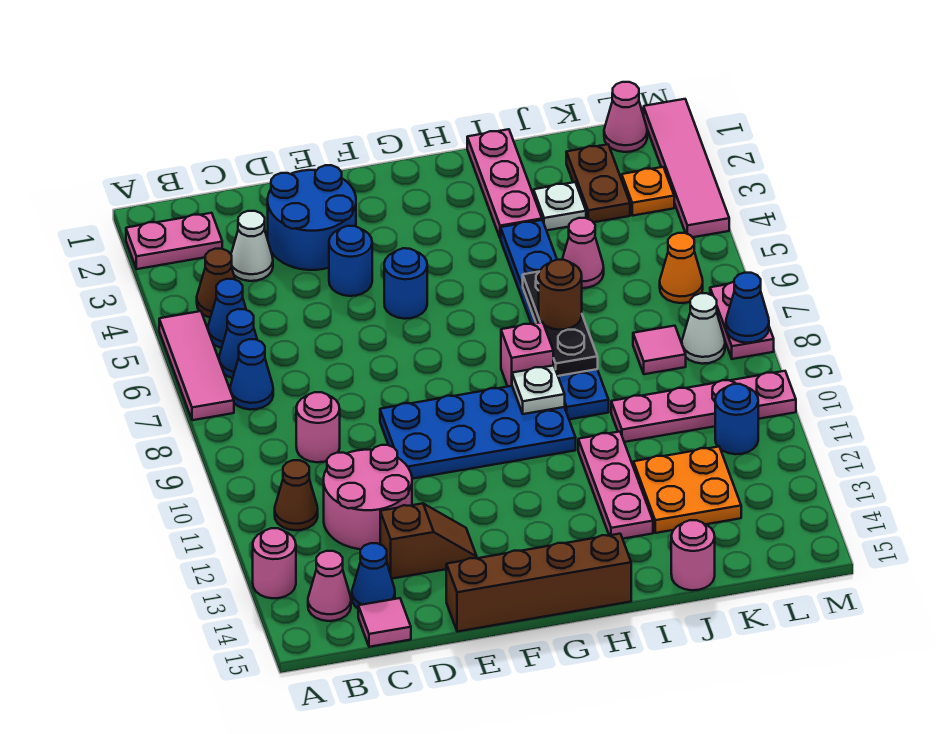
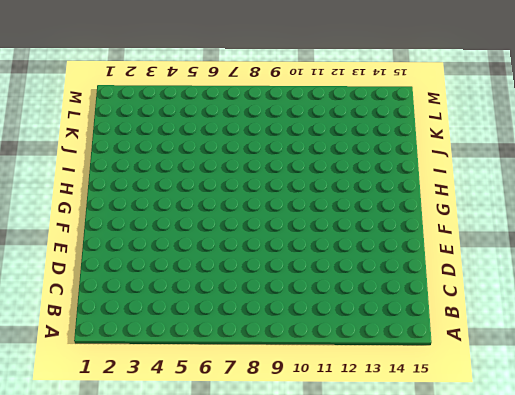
none -> pink plate A2:B2 level 1
none -> pink tile A5:A7 level 1
none -> pink round brick A13 level 1
none -> brown cone B4 level 1

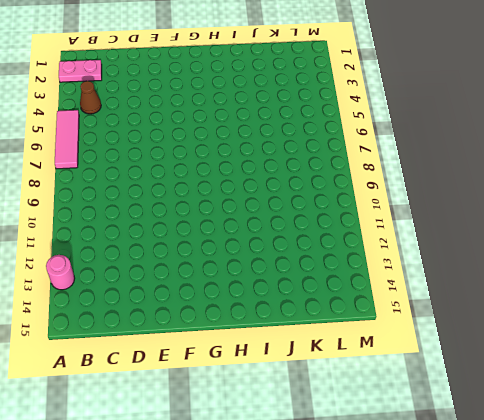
none -> blue cone B5 level 1
none -> blue cone B6 level 1
none -> blue cone B7 level 1
none -> brown cone B11 level 1

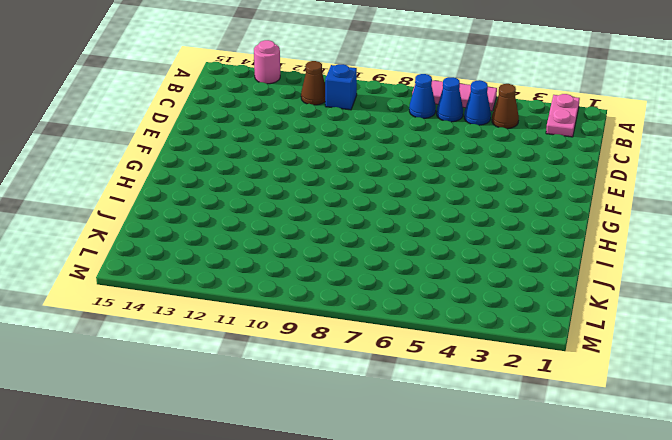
blue brick B10 level 1 -> none
none -> pink cone B14 level 1
none -> white cone C3 level 1
none -> pink round brick C9 level 1
none -> pink round brick C11:D12 level 1

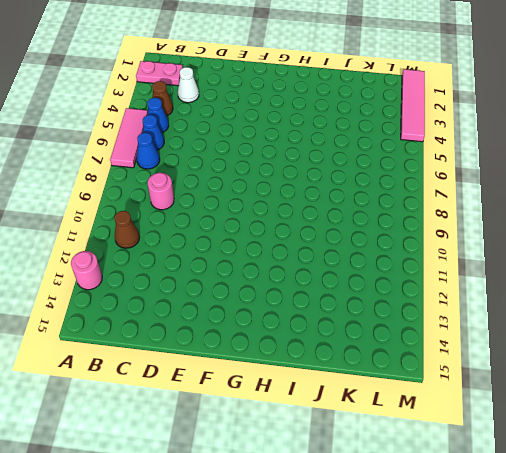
none -> pink cone B14 level 1
none -> pink round brick C11:D12 level 1
none -> blue cone C14 level 1
none -> pink tile C15 level 1

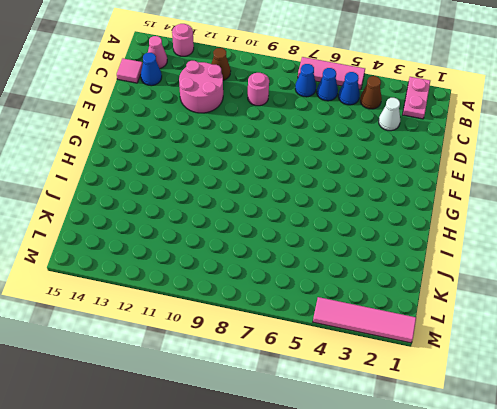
none -> blue round brick D2:E3 level 1
none -> brown slope D13:E13 level 1 top D
none -> blue round brick E4 level 1
none -> blue plate E9:H10 level 1

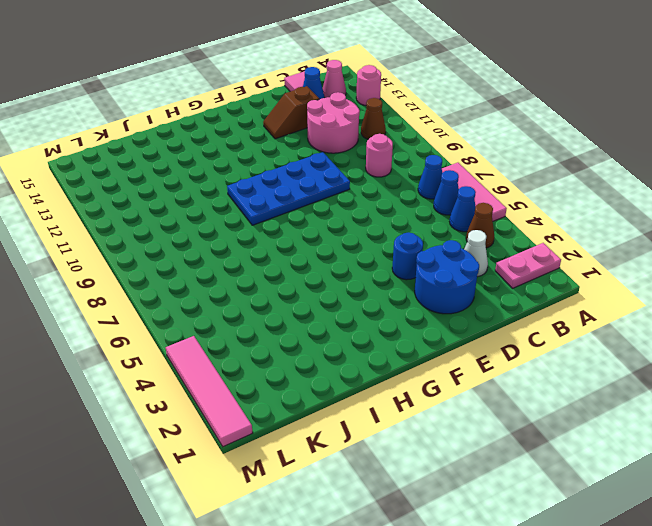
none -> brown brick E15:H15 level 1
none -> blue round brick F5 level 1
none -> pink brick H8 level 1
none -> pink plate I1:I3 level 1

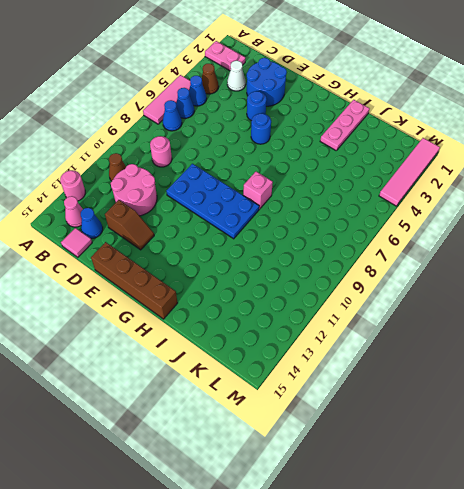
none -> blue plate I4:I9 level 1
none -> pink plate I11:I13 level 1
none -> white plate J3 level 1
none -> pink cone J5 level 1

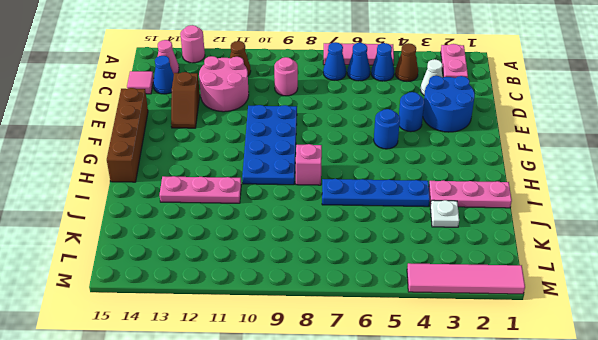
blue plate I4:I7 level 1 -> blue plate I4:I9 level 1
none -> pink cone J5 level 1
none -> pink plate J10:M10 level 1
none -> orange plate J12:K13 level 1
none -> pink round brick J15 level 1

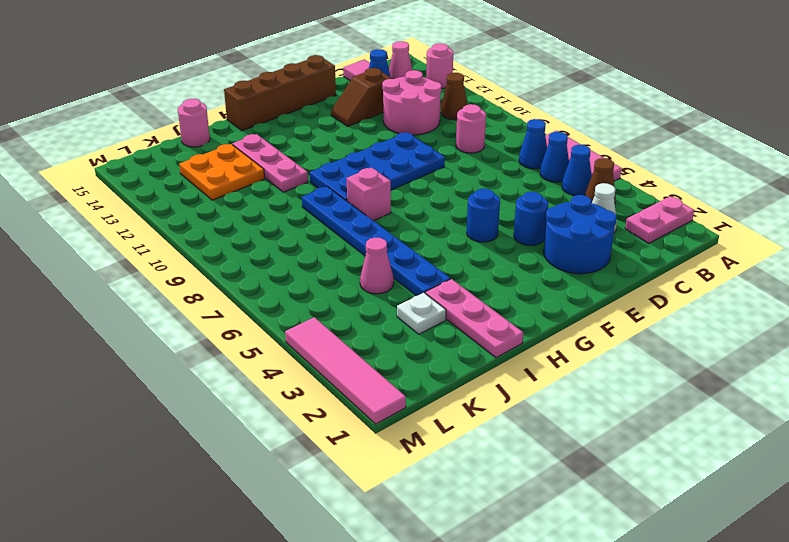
none -> pink plate J10:M10 level 1
none -> brown plate K2:K3 level 1
none -> pink tile K8 level 1
none -> pink cone L1 level 1

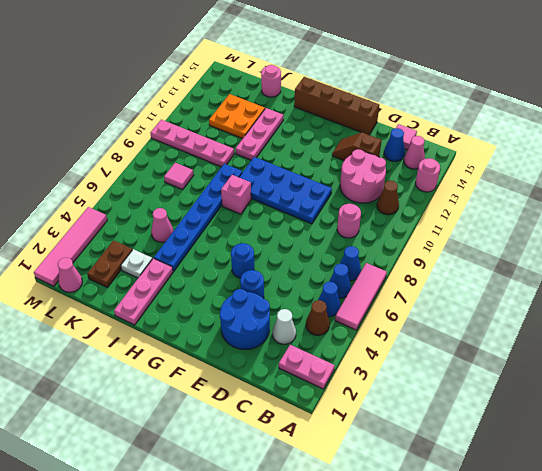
none -> orange plate L3 level 1
none -> orange cone L6 level 1
none -> white cone L8 level 1
none -> blue round brick L11 level 1

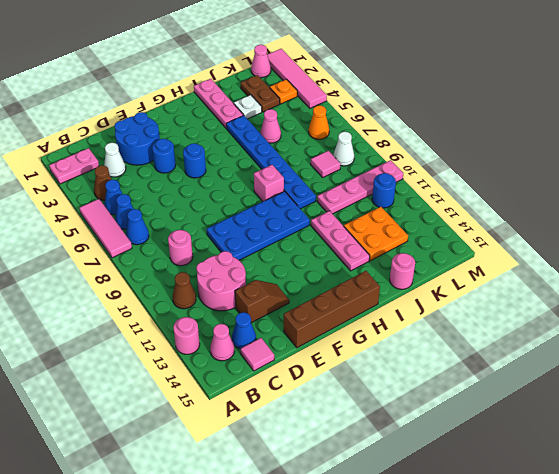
none -> pink plate M7:M8 level 1
none -> white plate H9 level 2
none -> black plate I6:I8 level 2
none -> blue cone M8 level 2

